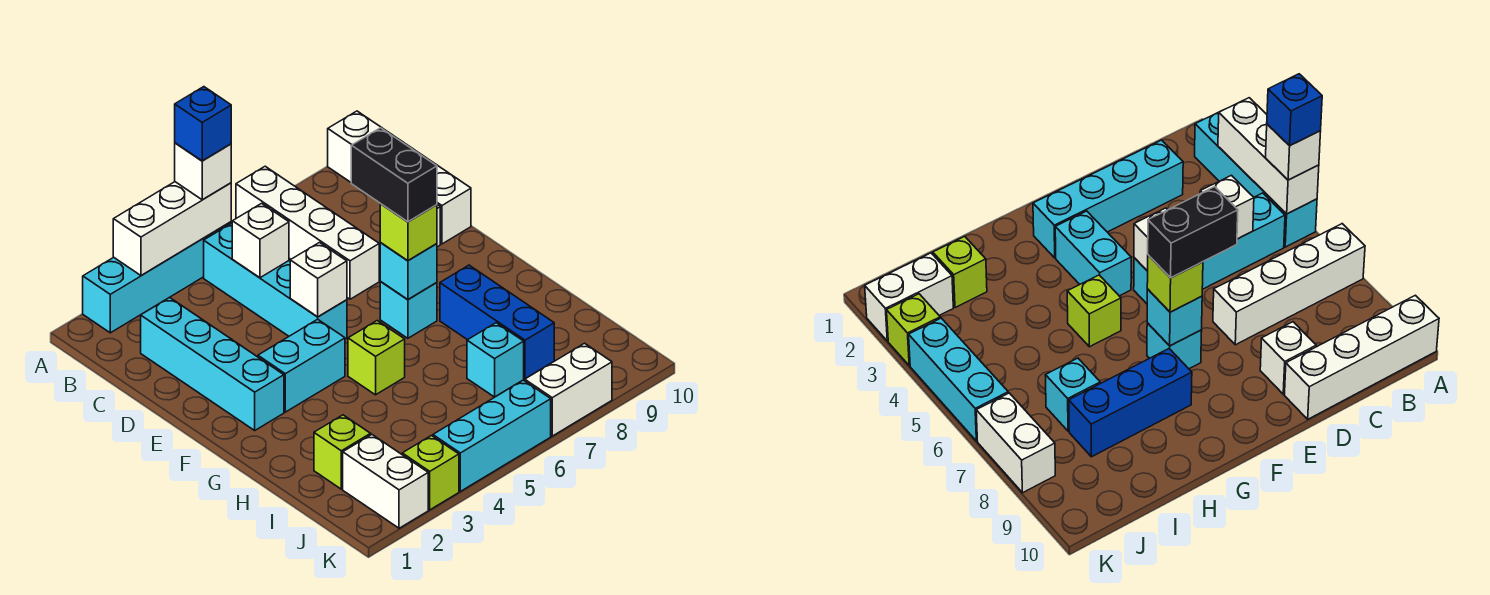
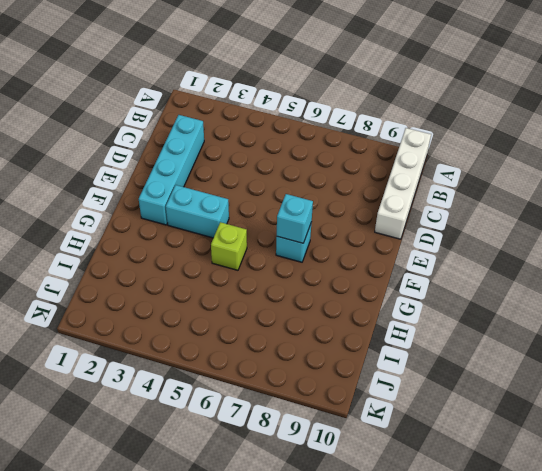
none -> cyan brick A2:A5 level 1
none -> white brick A7:D7 level 1
none -> cyan brick B5:E5 level 1

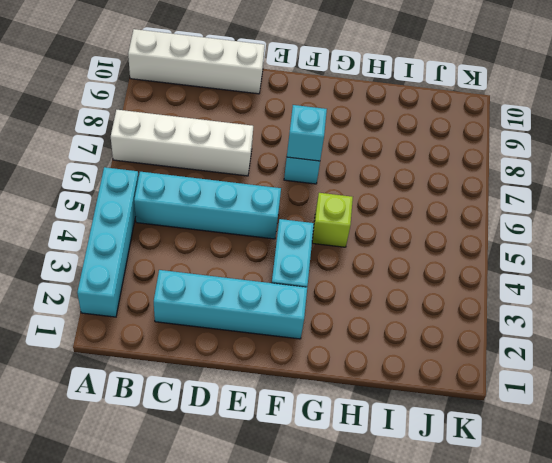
none -> white brick D9 level 1
none -> blue brick G8:I8 level 1
none -> lime brick I2 level 1

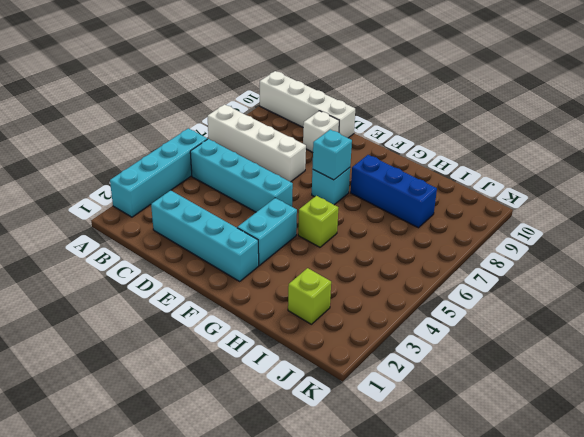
none -> cyan brick I7 level 1
none -> white brick J2:K2 level 1
none -> lime brick K3 level 1

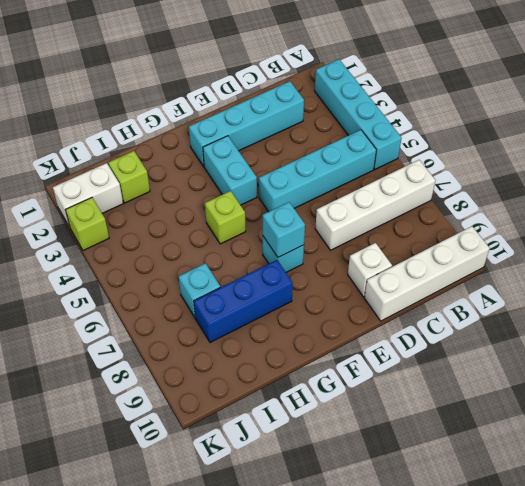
none -> cyan brick K4:K6 level 1
none -> white brick K7:K8 level 1
none -> white brick A3:A5 level 2

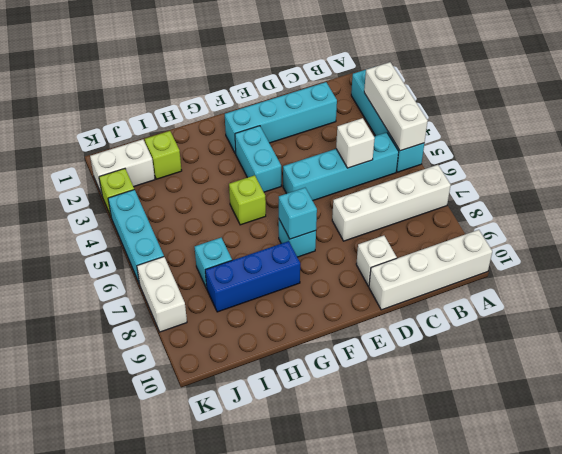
none -> white brick E5 level 2
none -> white brick A5 level 3
none -> lime brick F7 level 3

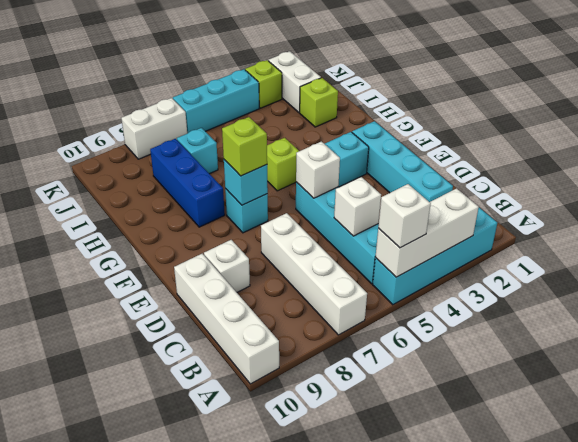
none -> blue brick A5 level 4
none -> black brick E7:F7 level 4

